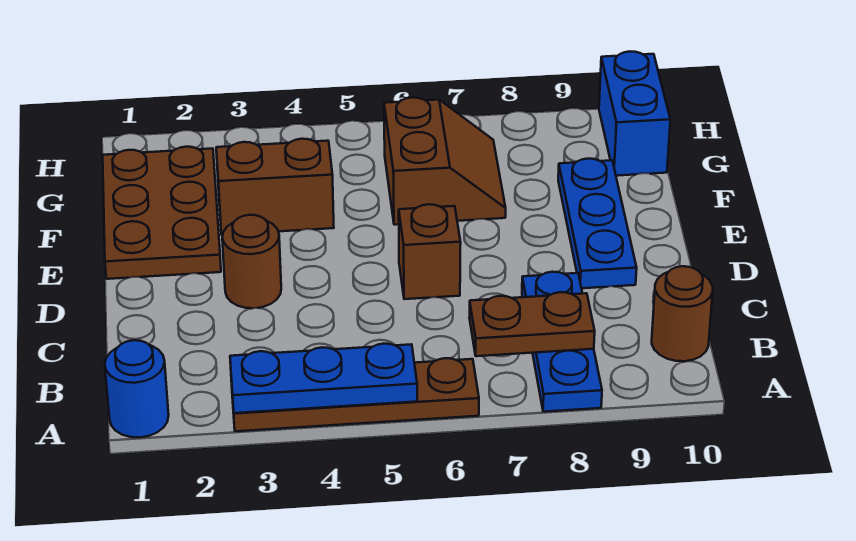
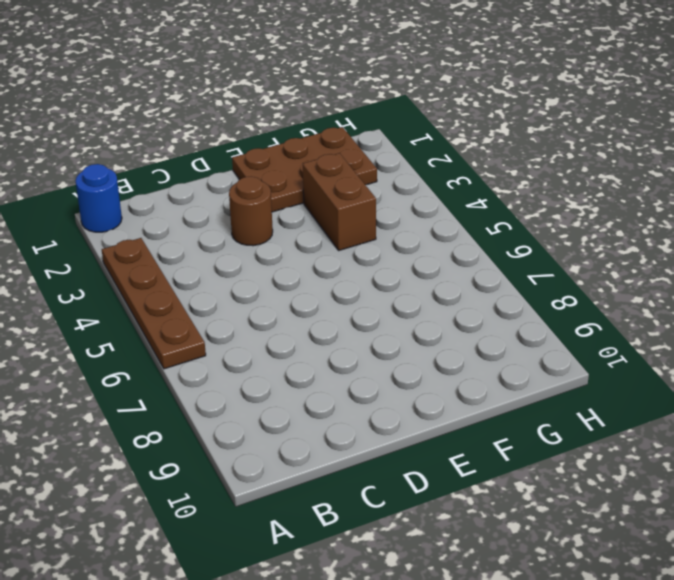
none -> blue plate A8:C8 level 1
none -> brown round brick B10 level 1
none -> brown brick D6 level 1

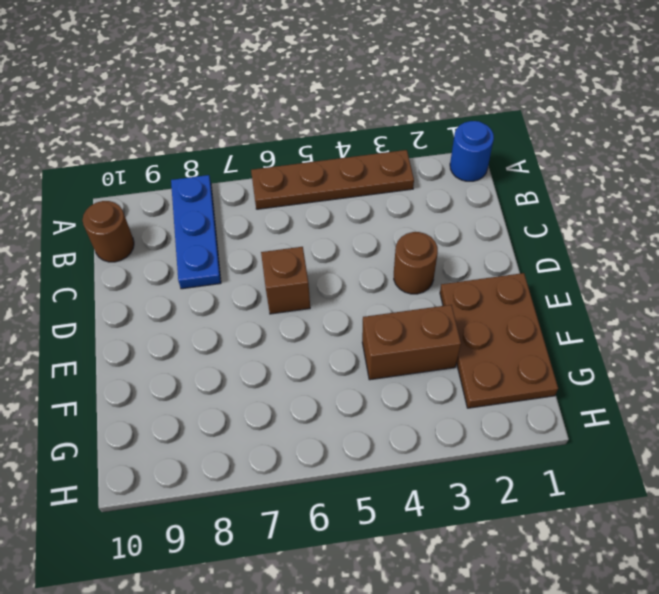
none -> blue plate D9:F9 level 1
none -> brown slope F6:G7 level 1 top 6
none -> blue brick G10:H10 level 1

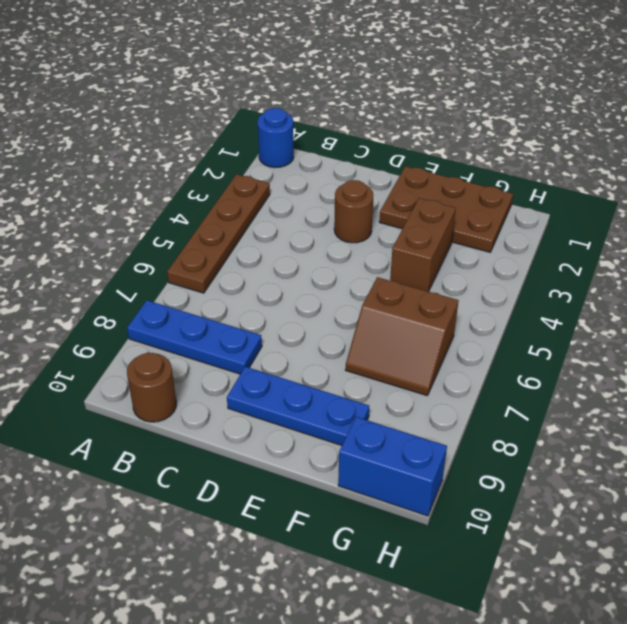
none -> brown brick D6 level 1
none -> blue plate A3:A5 level 2
none -> brown plate B7:B8 level 2

